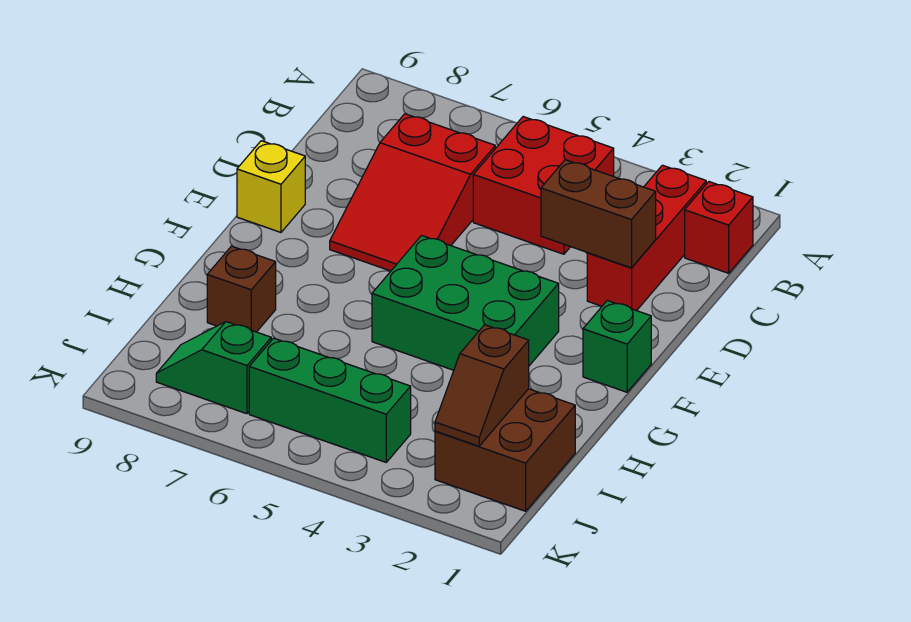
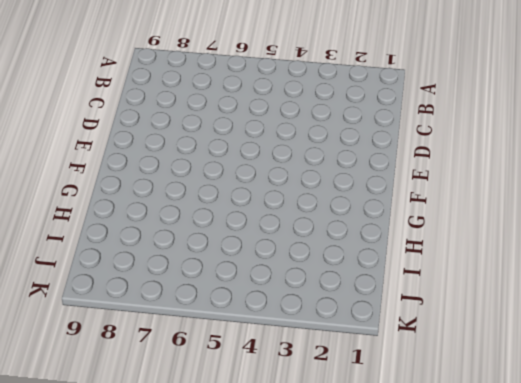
none -> red brick B1 level 1
none -> red brick B2:D2 level 1
none -> red brick B4:C5 level 1

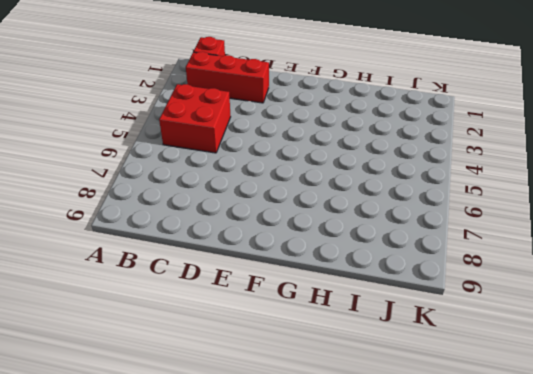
none -> red slope C6:E7 level 1 top C
none -> yellow brick E9 level 1
none -> green brick F1 level 1

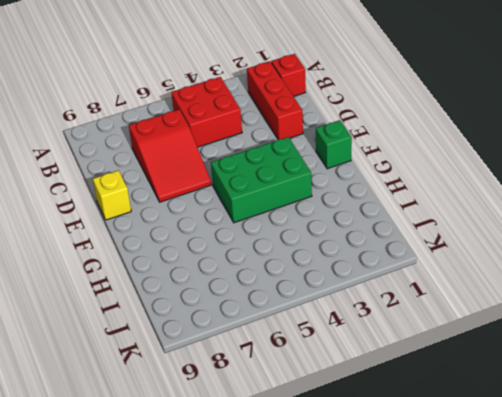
none -> brown brick H8 level 1
none -> brown brick I1:J2 level 1
none -> green brick J4:J6 level 1

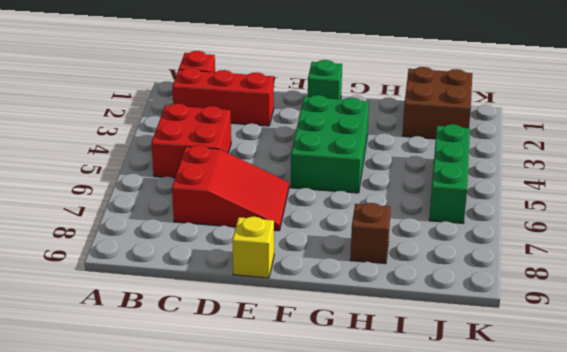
none -> green slope J7:J8 level 1 top 7
none -> brown brick D2:D3 level 2
none -> brown slope I2:J2 level 2 top I

